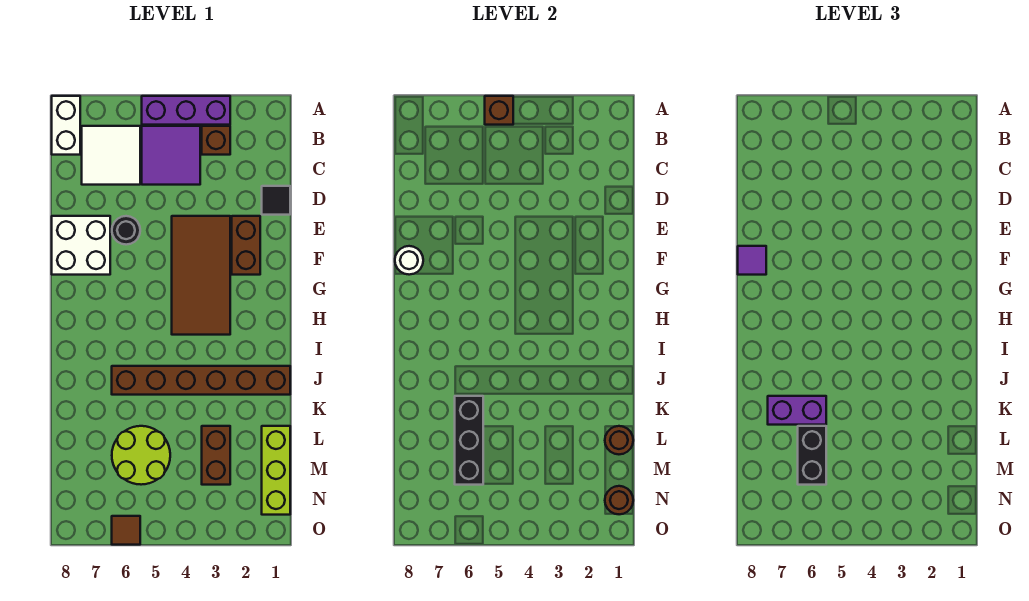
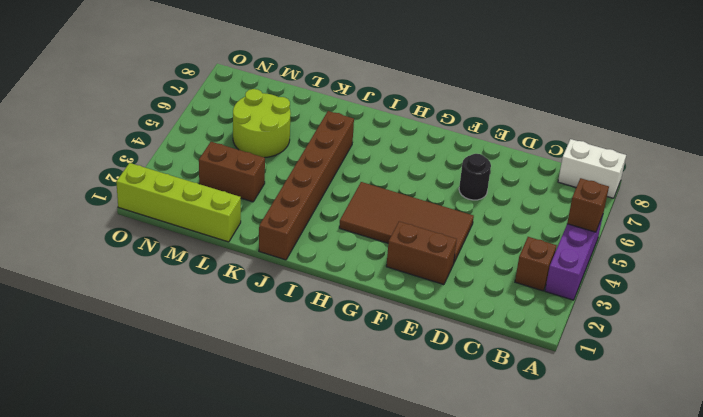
lime brick L1:O1 level 1 -> lime brick L1:N1 level 1
none -> purple tile B4:C5 level 1
none -> white tile B6:C7 level 1
none -> black tile D1 level 1

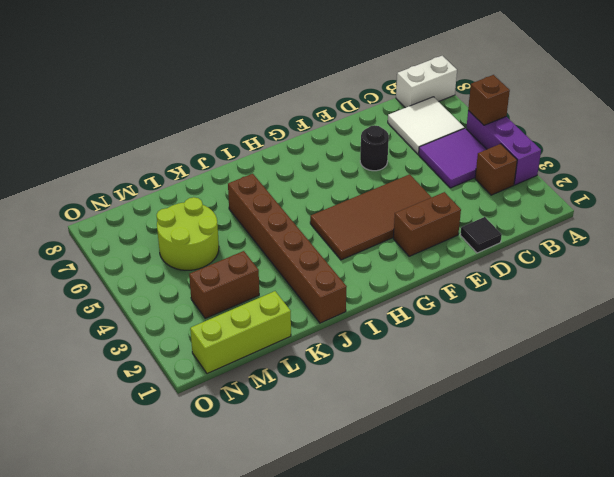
none -> white brick E7:F8 level 1
none -> brown tile O6 level 1
none -> white round brick F8 level 2

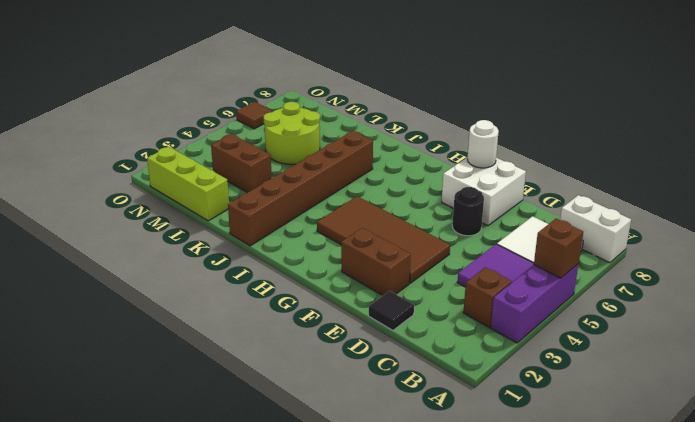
none -> black brick K6:M6 level 2
none -> brown round brick L1 level 2
none -> brown round brick N1 level 2

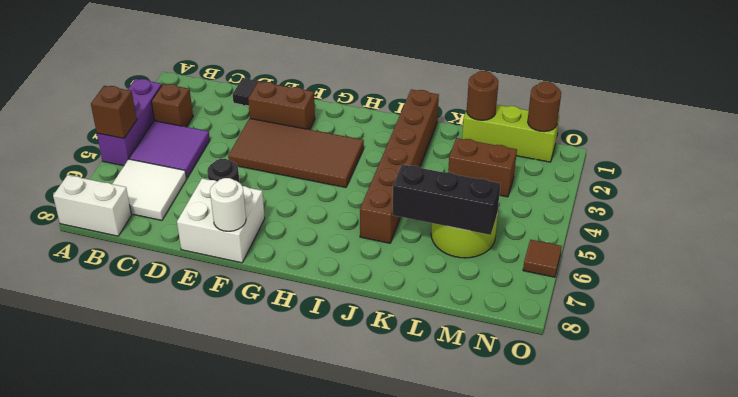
none -> purple tile F8 level 3
none -> purple brick K6:K7 level 3
none -> black brick L6:M6 level 3

